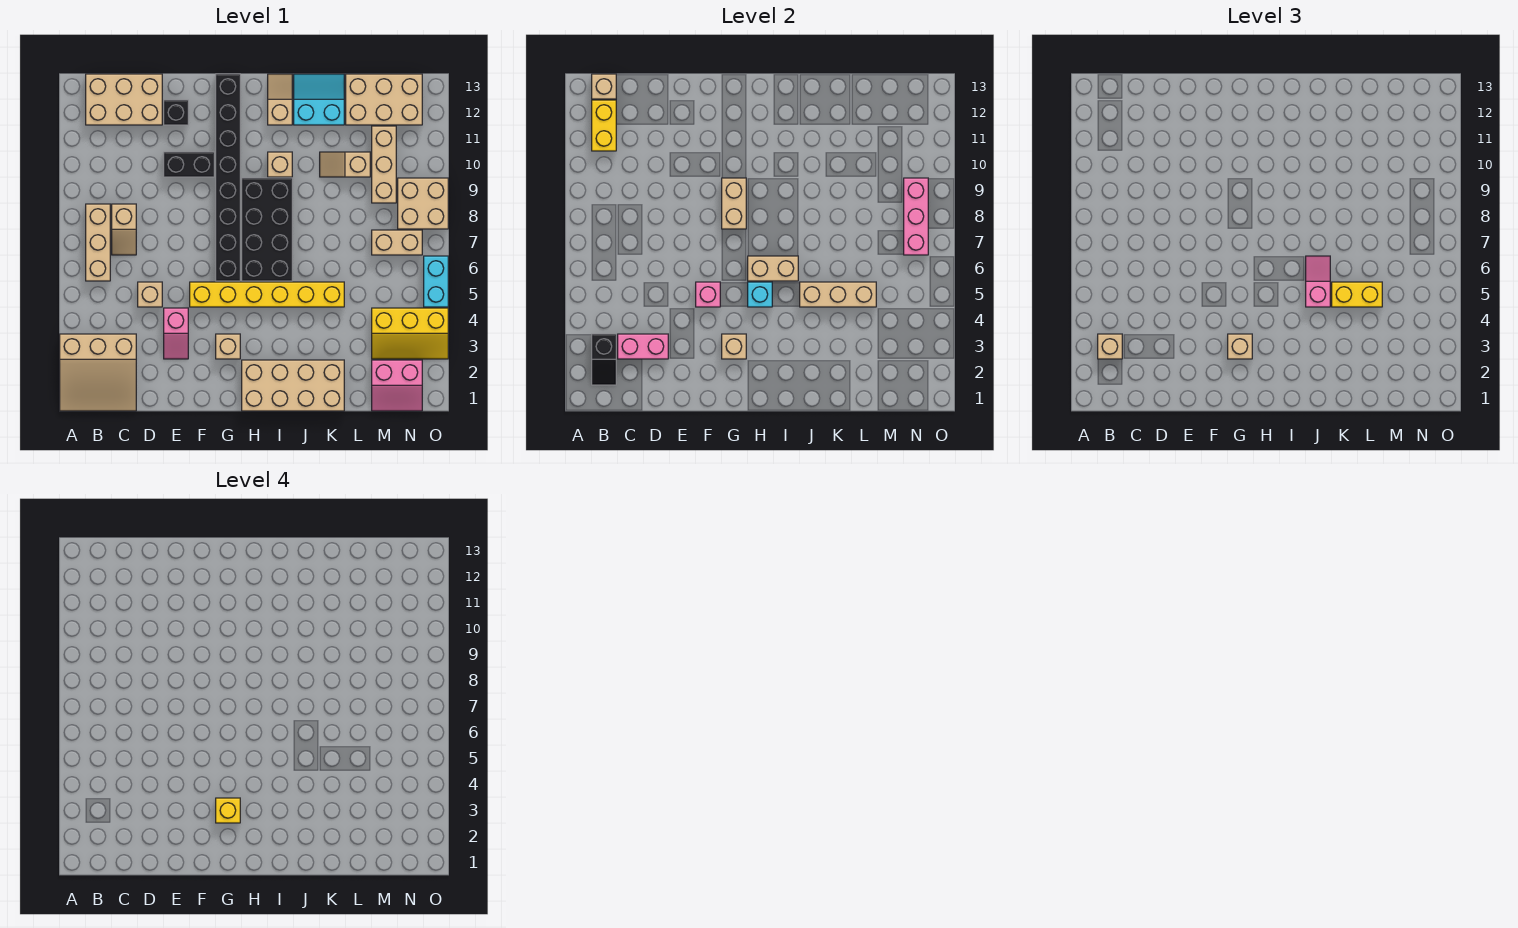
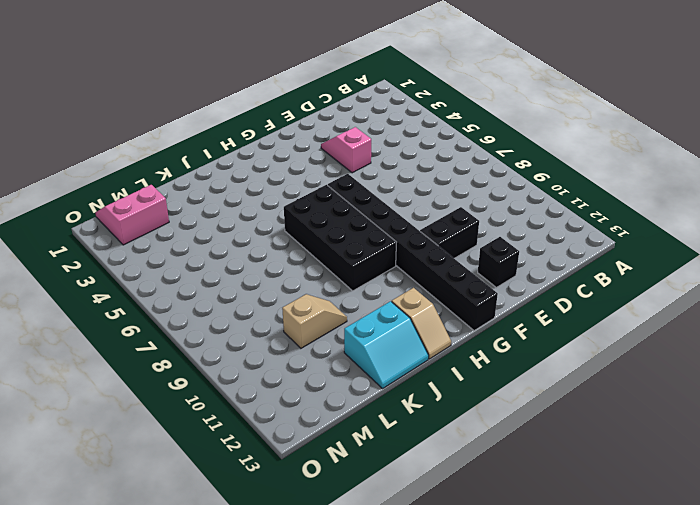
none -> tan slope A1:C3 level 1 top 3
none -> tan brick B6:B8 level 1
none -> tan brick B12:D13 level 1
none -> tan slope C7:C8 level 1 top 8

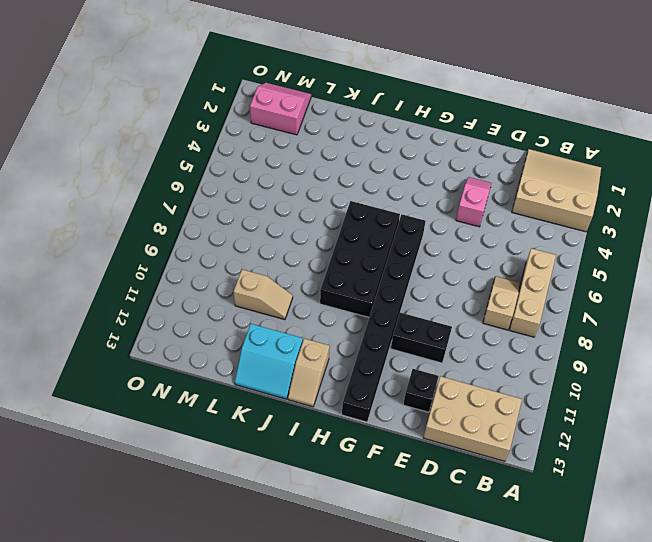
none -> tan brick D5 level 1
none -> yellow brick F5:K5 level 1
none -> tan brick G3 level 1
none -> tan brick H1:K2 level 1

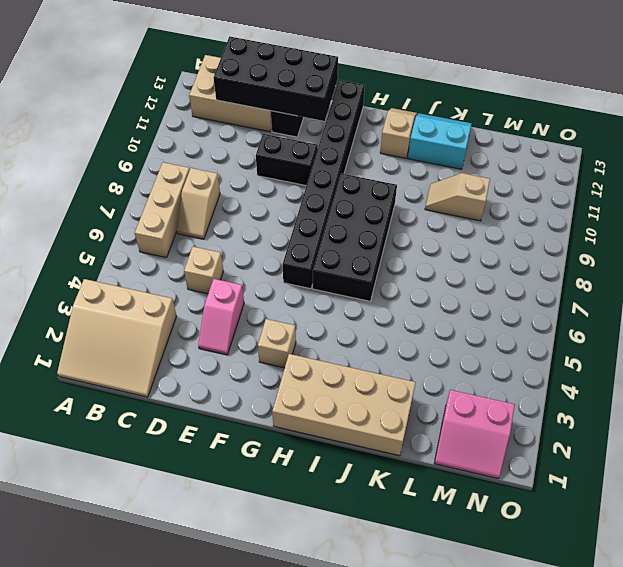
black brick C12:F13 level 2 -> none
none -> yellow brick F5:K5 level 1
none -> tan brick I10 level 1
none -> tan brick L12:N13 level 1
none -> yellow slope M3:O4 level 1 top 4

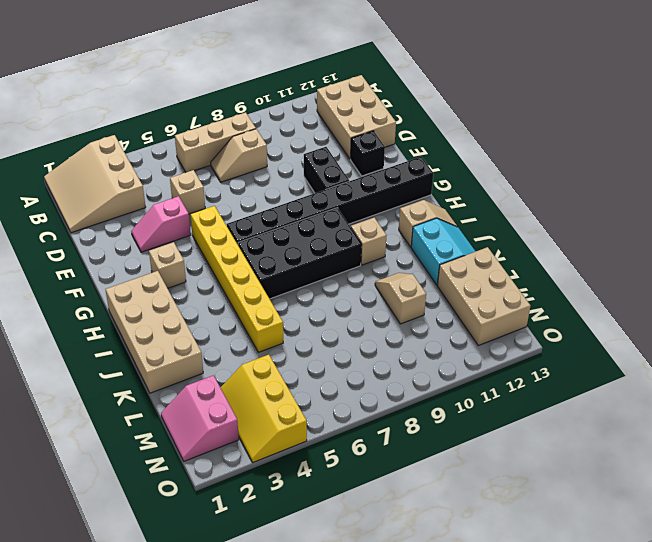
none -> tan brick M7:N7 level 1
none -> tan brick M9:M11 level 1
none -> tan brick N8:O9 level 1
none -> cyan brick O5:O6 level 1

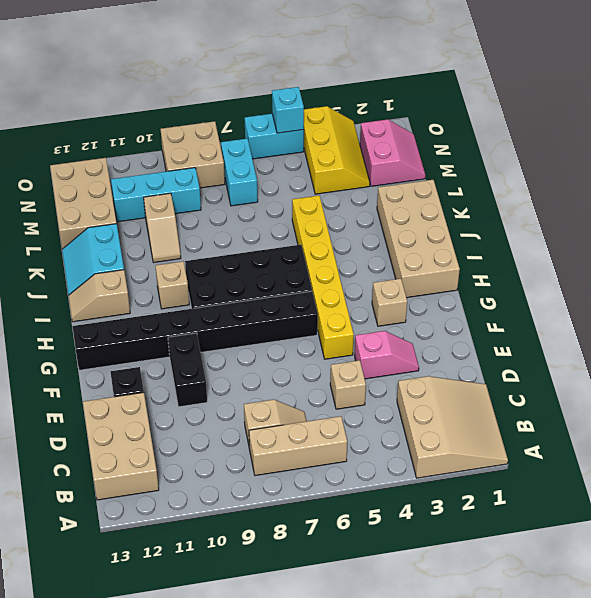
cyan brick M7:N7 level 1 -> tan brick M7:N7 level 1
cyan brick M9:M11 level 1 -> tan brick M9:M11 level 1
cyan brick O5 level 2 -> cyan brick H5 level 2
none -> black slope B2:B3 level 2 top 3
none -> yellow brick B11:B12 level 2
none -> tan brick B13 level 2
none -> pink brick C3:D3 level 2

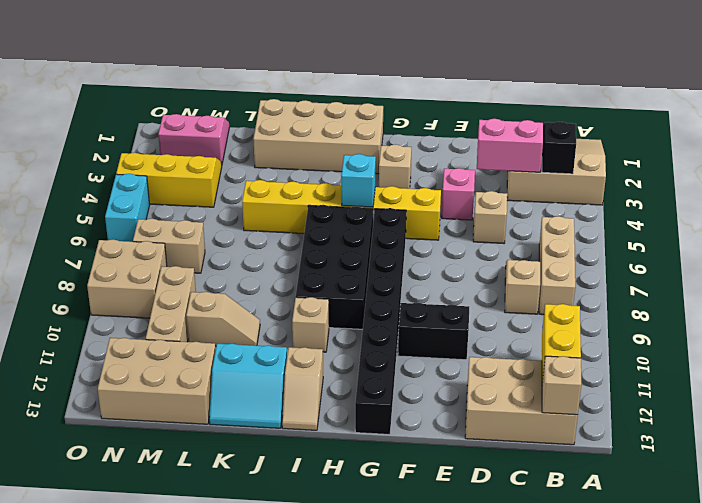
none -> black brick E12 level 1
none -> pink brick F5 level 2
none -> tan brick G3 level 2
none -> tan brick G8:G9 level 2

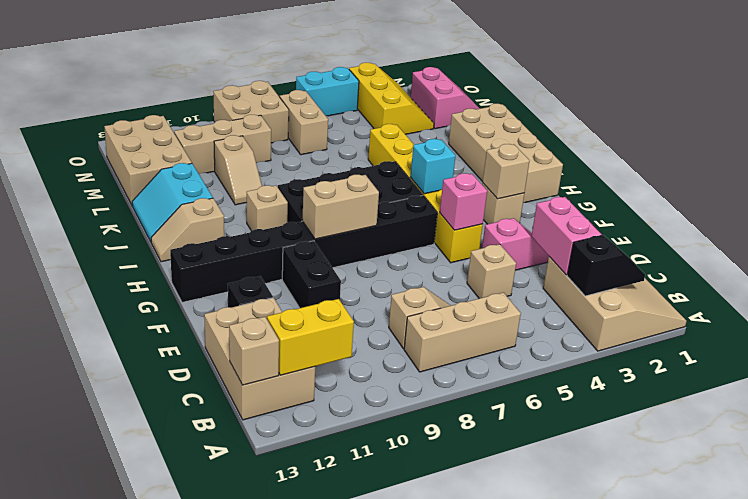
none -> tan brick H6:I6 level 2
none -> tan brick J5:L5 level 2
none -> pink brick N7:N9 level 2
none -> tan brick B3 level 3

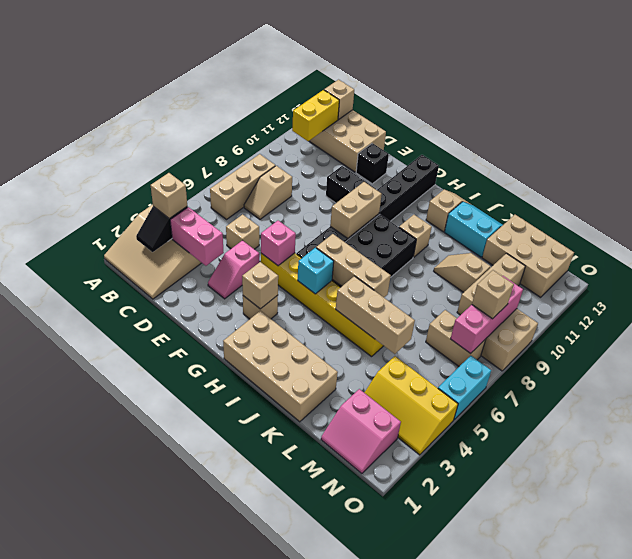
tan brick H6:J6 level 2 -> tan brick H6:I6 level 2
tan brick N8 level 3 -> tan brick G3 level 3
none -> pink slope J5:J6 level 3 top 5
none -> yellow brick K5:L5 level 3
none -> yellow brick G3 level 4

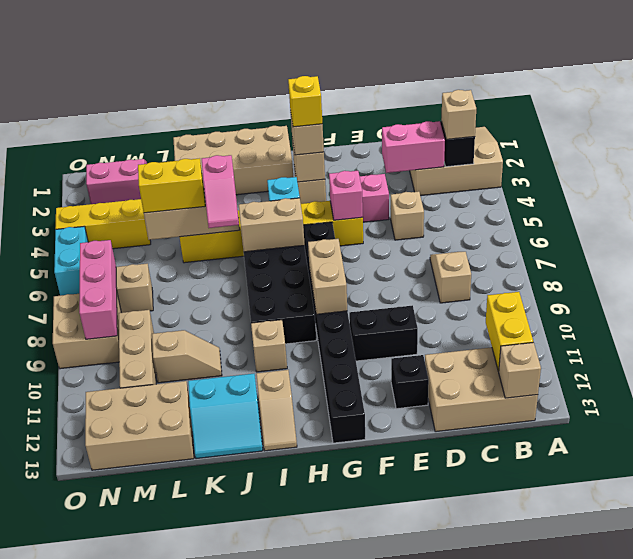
none -> tan brick B6:B8 level 1

